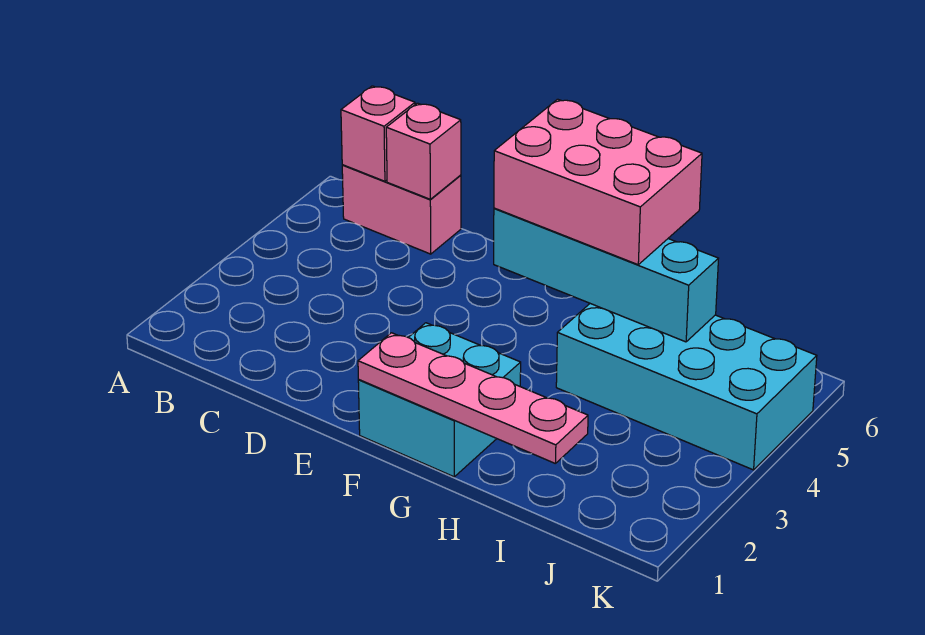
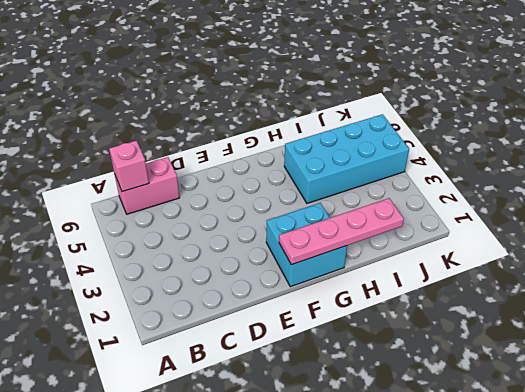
none -> pink brick C6 level 2
none -> cyan brick F5:I5 level 2

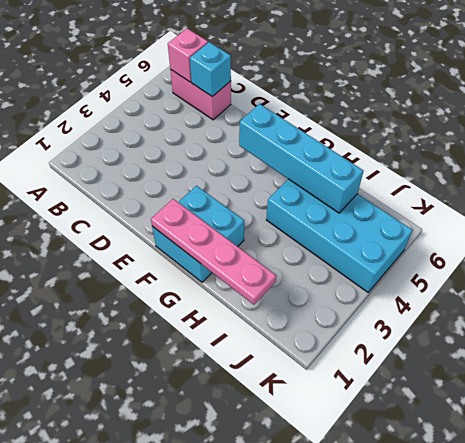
cyan brick C6 level 2 -> pink brick C6 level 2
none -> pink brick F5:H6 level 3

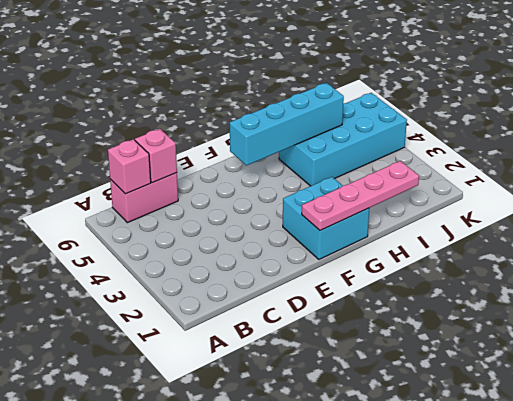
none -> pink brick F5:H6 level 3

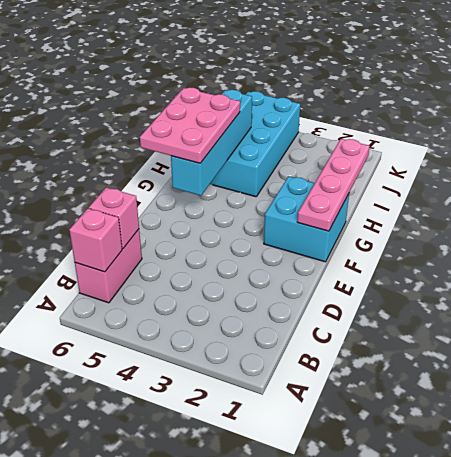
pink plate F5:H6 level 3 -> pink brick F5:H6 level 3

